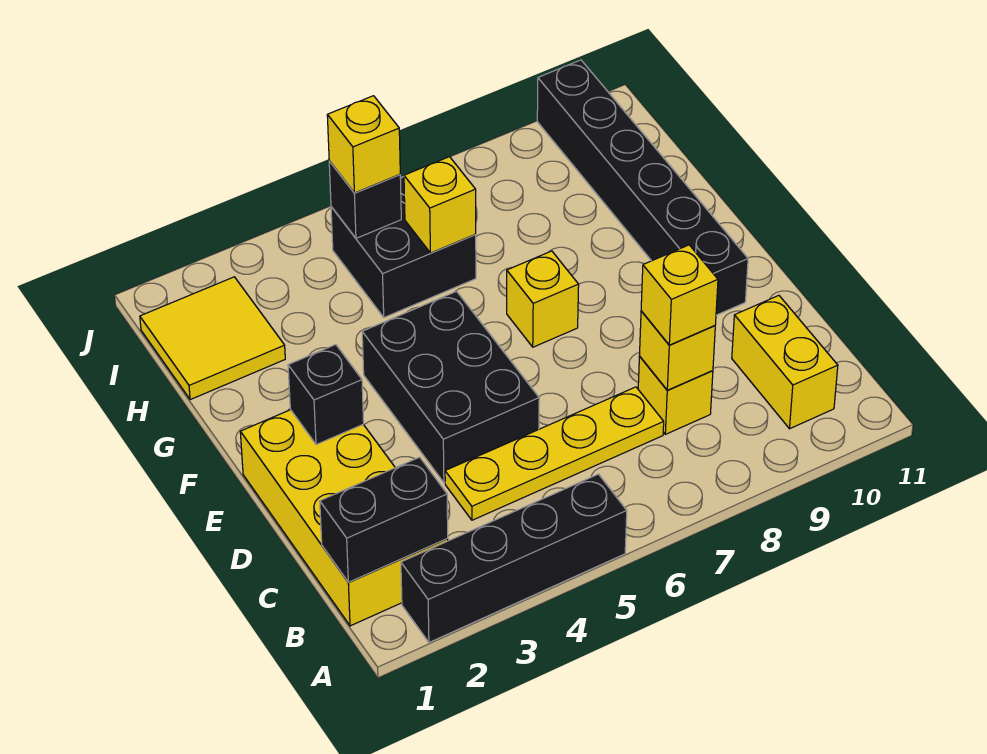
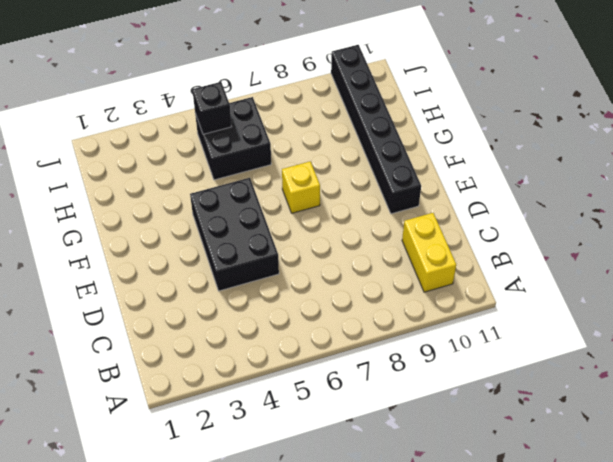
none -> black brick A2:A5 level 1
none -> yellow brick B1:E2 level 1
none -> yellow plate C4:C7 level 1

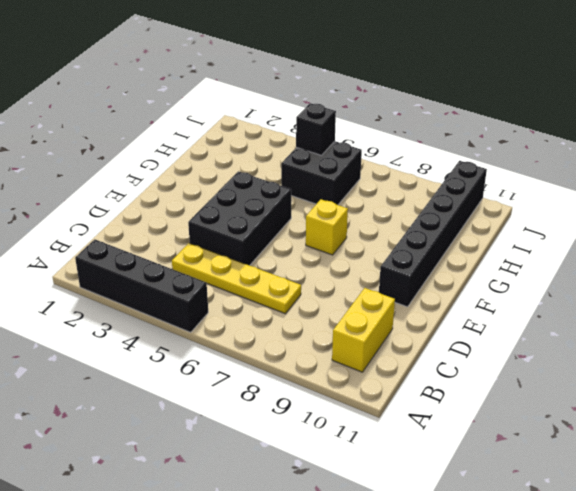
none -> yellow brick B1:E2 level 1
none -> yellow brick C8 level 1
none -> yellow tile H1:I2 level 1

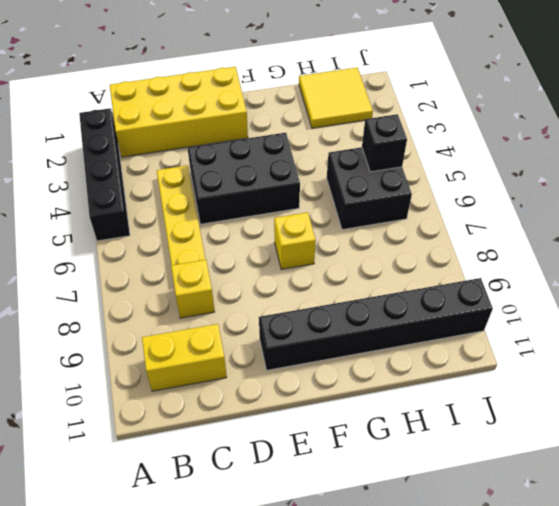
none -> black brick B1:B2 level 2
none -> yellow brick C8 level 2
none -> black brick E2 level 2

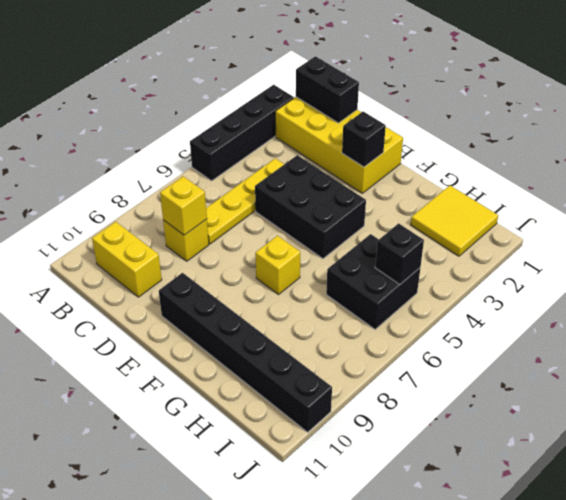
black brick B1:C1 level 2 -> black brick B1:B2 level 2
none -> yellow brick H6 level 2
none -> yellow brick C8 level 3
none -> yellow brick I5 level 3

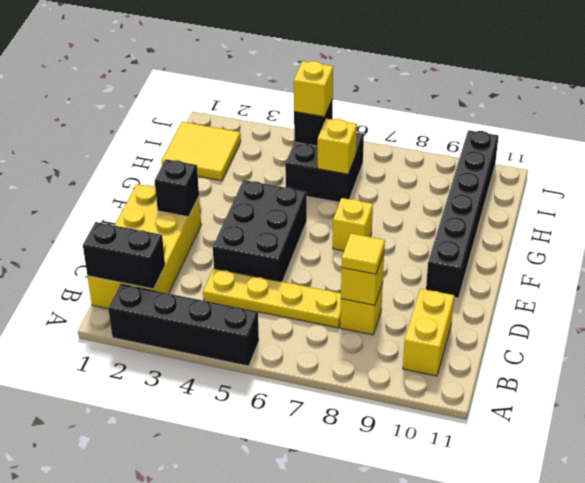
yellow tile C8 level 3 -> yellow brick C8 level 3

